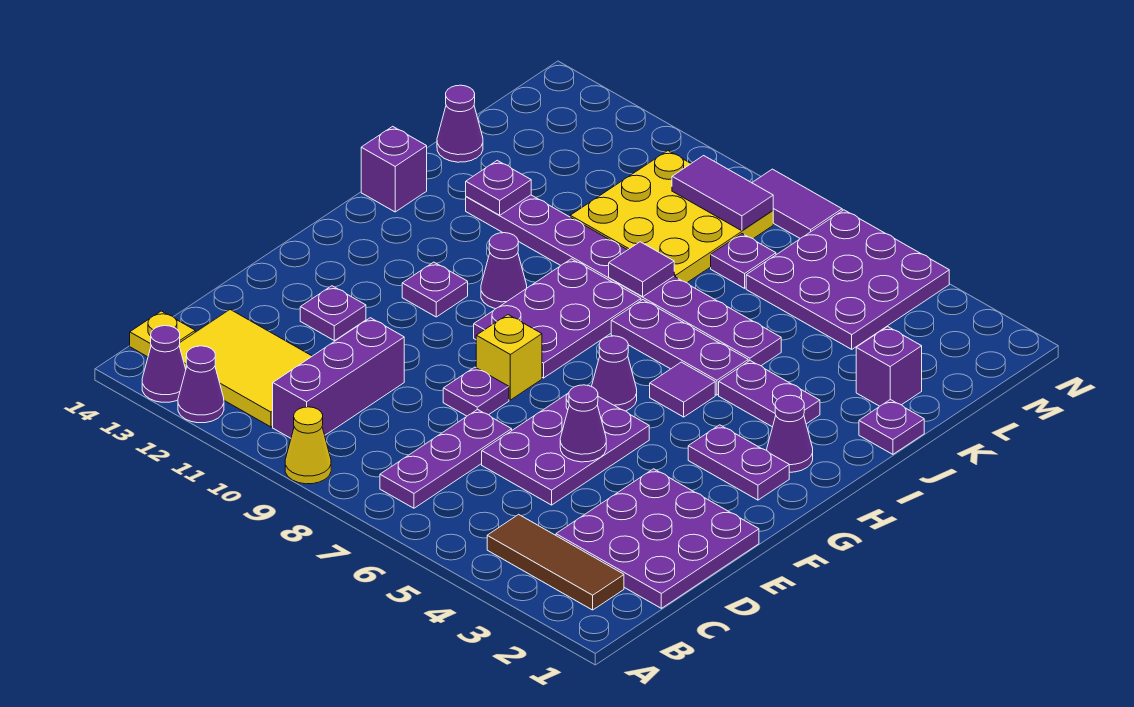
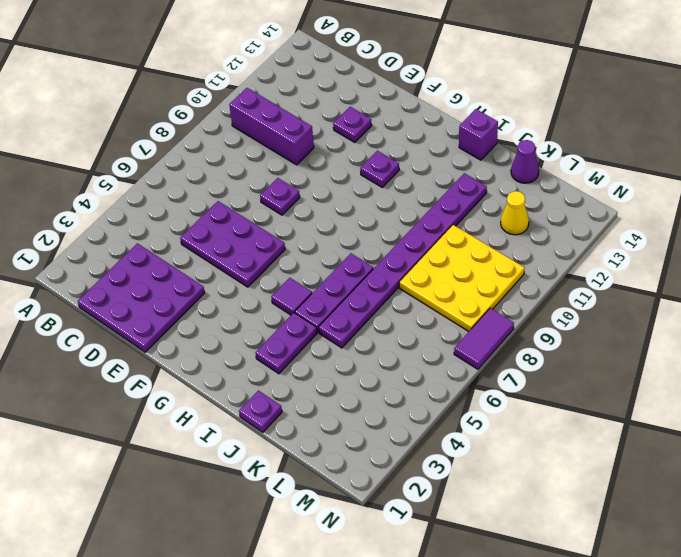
yellow cone L12 level 1 -> yellow cone A9 level 1
none -> purple cone A12 level 1
none -> purple cone A13 level 1
none -> brown tile B2:B4 level 1
none -> purple plate B7:D7 level 1

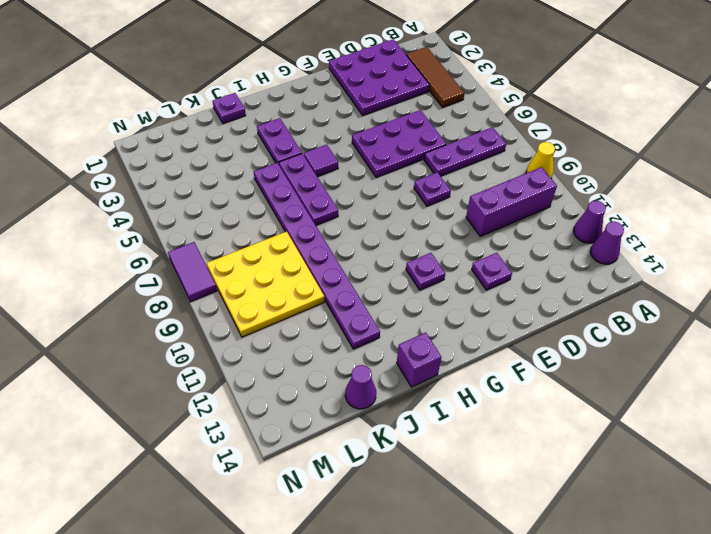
none -> yellow tile B11:C13 level 1
none -> yellow plate B14 level 1
none -> yellow brick F8 level 1
none -> purple plate G2:G3 level 1

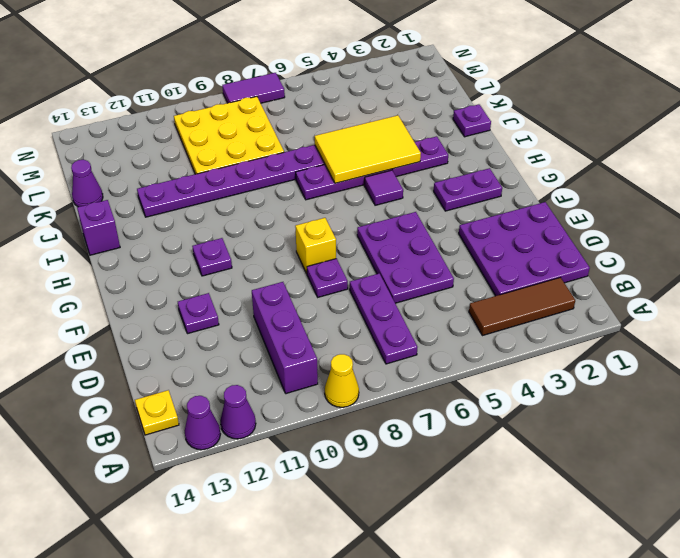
yellow tile I4:J6 level 2 -> yellow tile B11:C13 level 1
none -> purple cone G6 level 1
none -> purple plate G8:I9 level 1
none -> purple cone H2 level 1
none -> purple cone H10 level 1

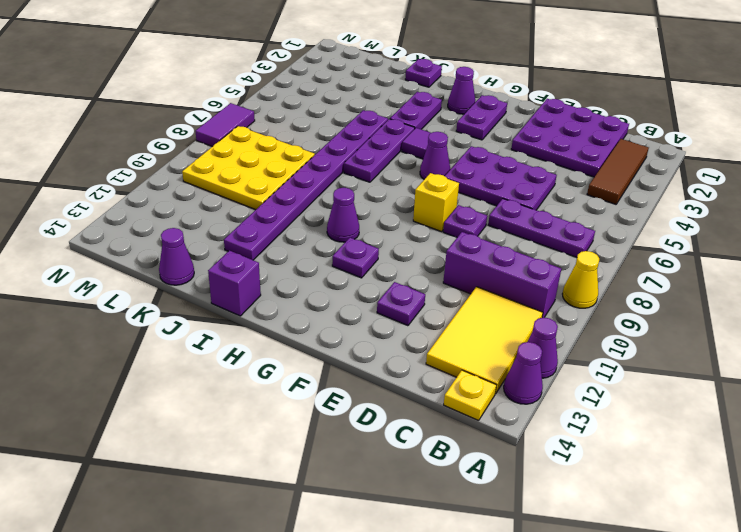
none -> purple plate G8:I9 level 1
none -> purple brick K2 level 1
none -> purple plate L4:N6 level 1
none -> purple plate L7 level 1

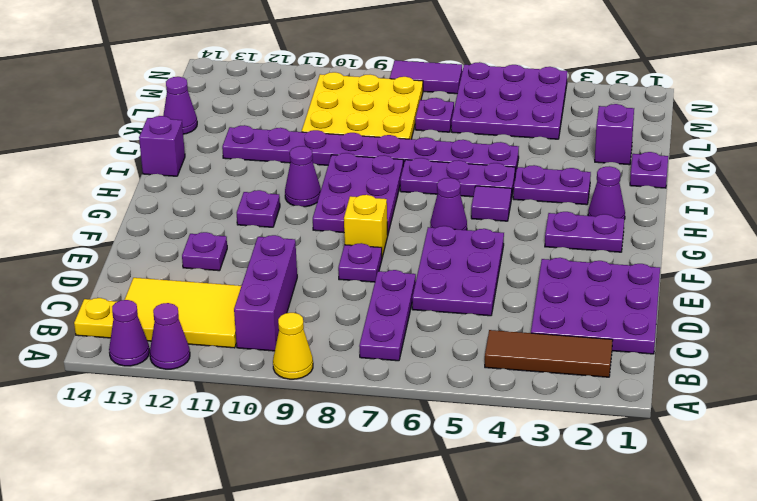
none -> purple cone E5 level 2
none -> purple tile J8 level 2
none -> purple plate J12 level 2
none -> purple tile M8:M9 level 2

